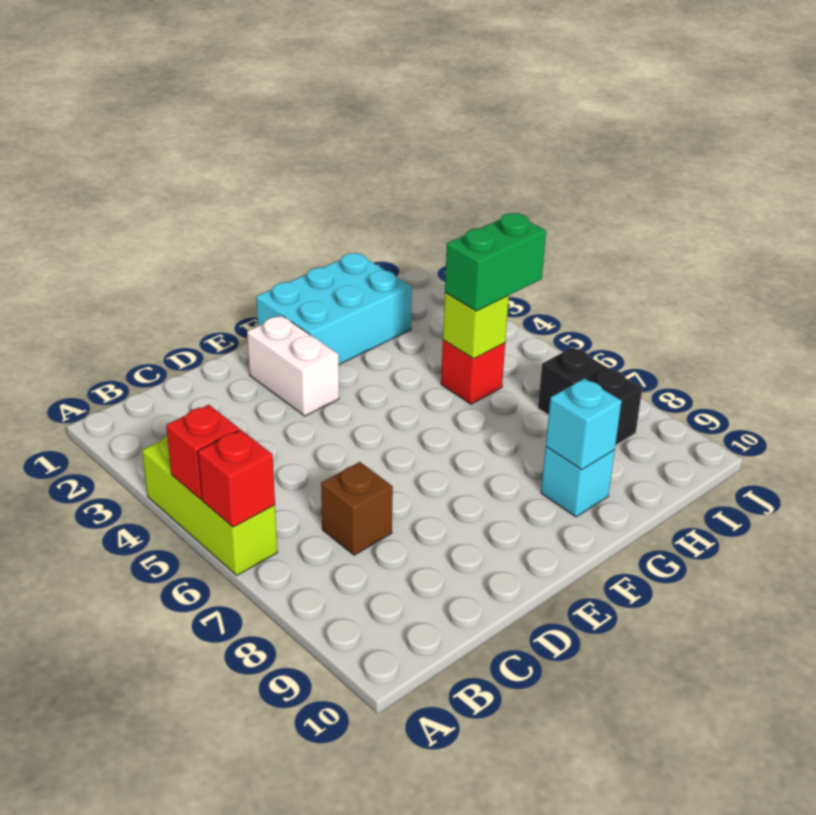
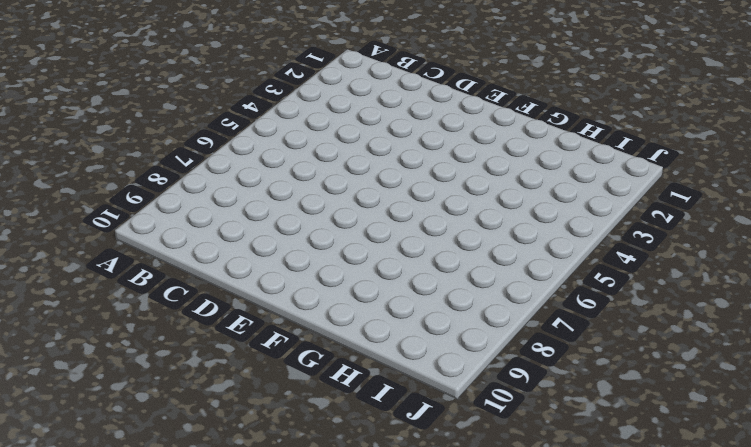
none -> lime brick A4:A6 level 1
none -> brown brick C7 level 1
none -> white brick E2:E3 level 1

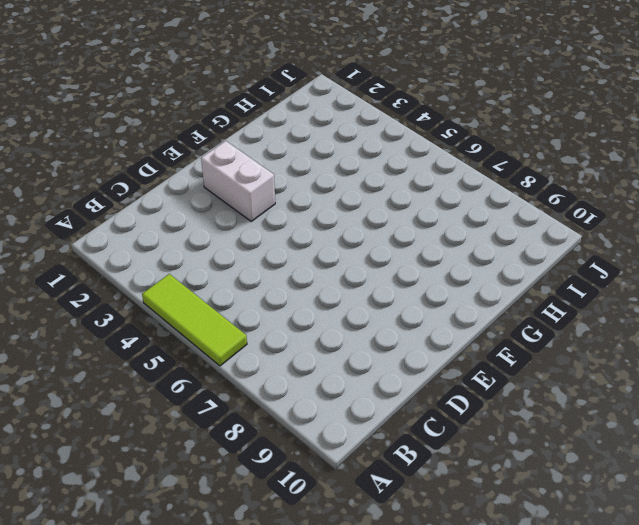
lime tile A4:A6 level 1 -> lime brick A4:A6 level 1
none -> brown brick C7 level 1
none -> cyan brick F1:H2 level 1
none -> cyan brick G9 level 1

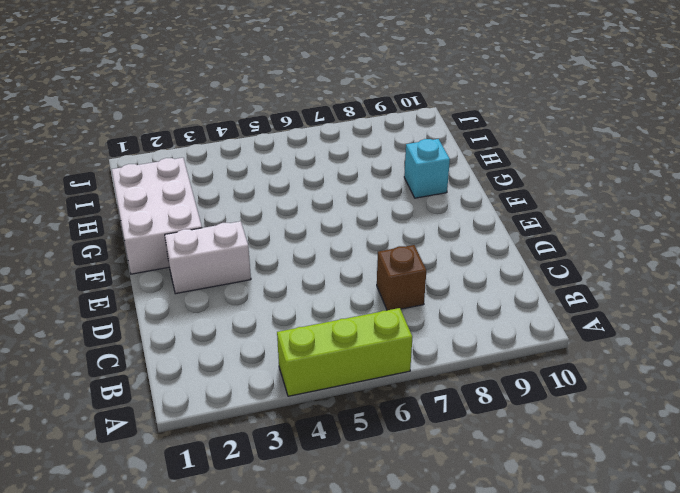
white brick F1:H2 level 1 -> cyan brick F1:H2 level 1
none -> red brick H5 level 1
none -> black brick I7:I8 level 1
none -> red brick A5 level 2

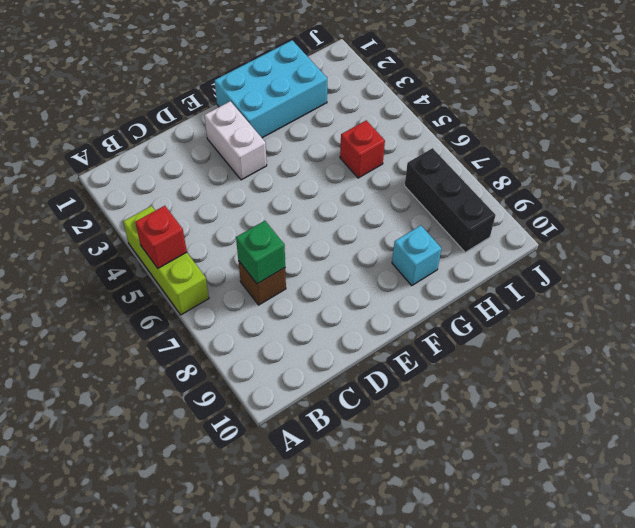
green brick C7 level 2 -> none
black brick I7:I9 level 1 -> black brick I7:I8 level 1
none -> red brick A6 level 2
none -> cyan brick G9 level 2
none -> lime brick H5 level 2

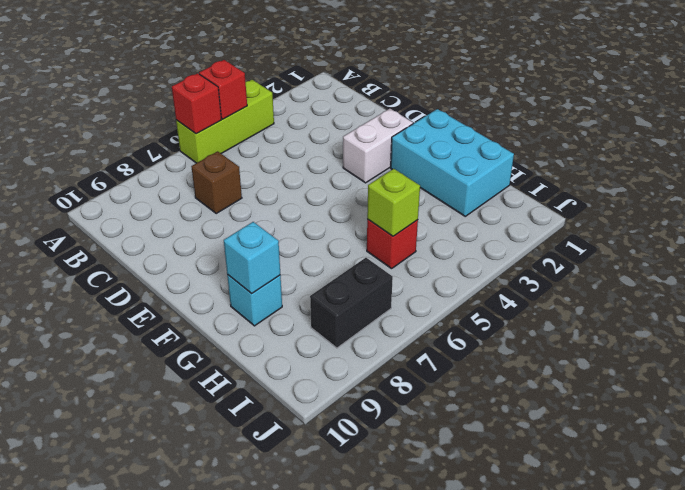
none -> green brick H5:I5 level 3

